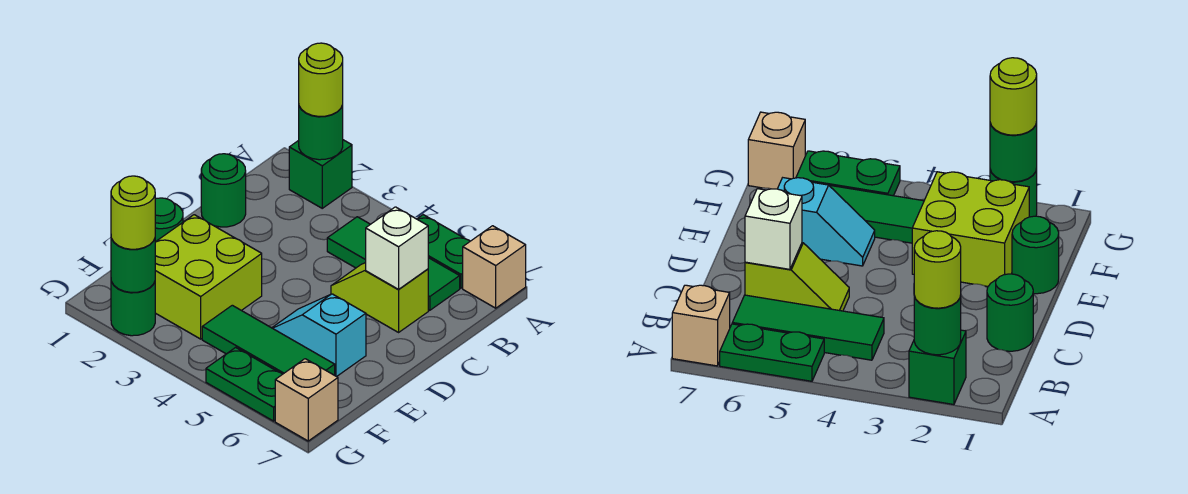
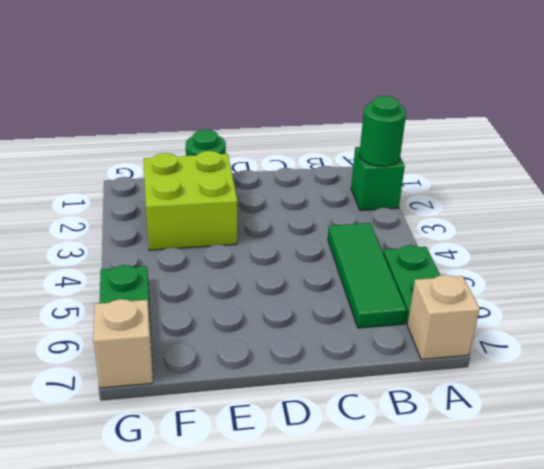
none -> green round brick C1 level 1
none -> lime slope C5:C6 level 1 top 6
none -> cyan slope E5:E6 level 1 top 6

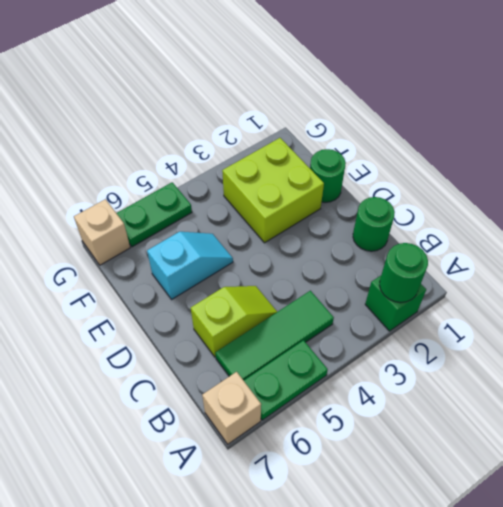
none -> green tile F4:F6 level 1
none -> green round brick G2 level 1
none -> white brick C6 level 2

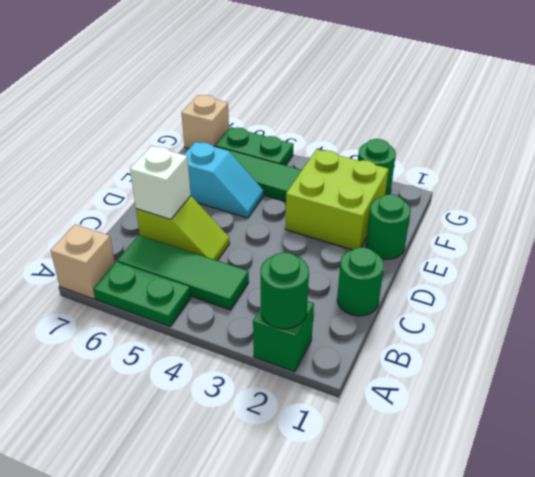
none -> green round brick G2 level 2
none -> lime round brick A2 level 3
none -> lime round brick G2 level 3

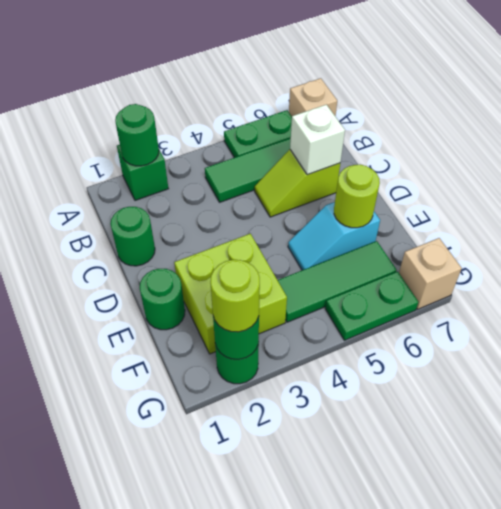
lime round brick E6 level 2 -> lime round brick A2 level 3

